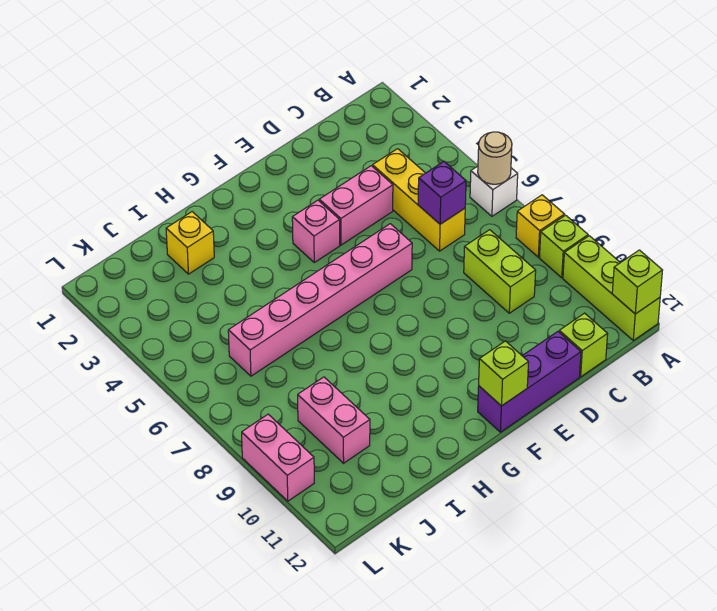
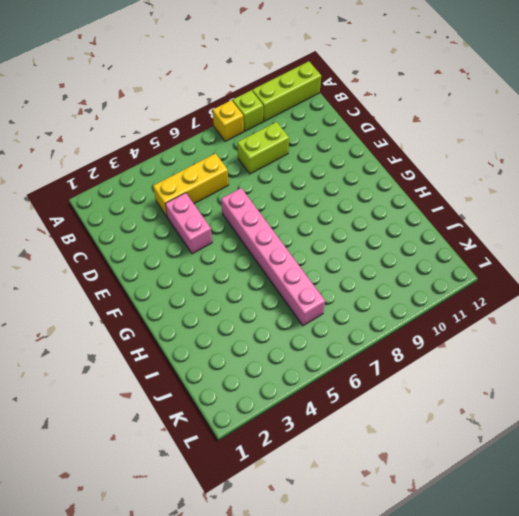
none -> white brick A6 level 1
none -> lime brick C12 level 1
none -> purple brick D12:F12 level 1

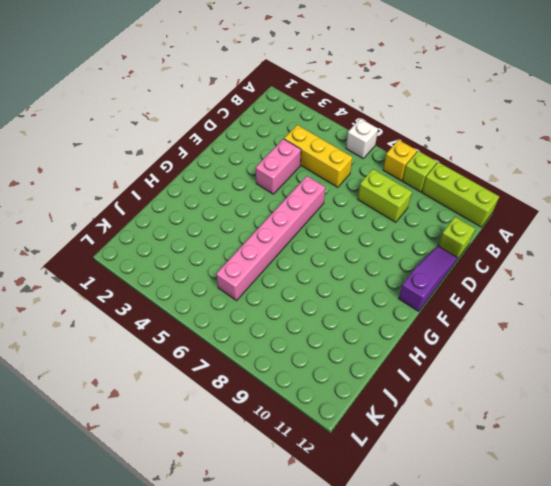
purple slope D12:F12 level 1 top F -> purple brick D12:F12 level 1
none -> pink brick F4 level 1
none -> yellow brick I2 level 1
none -> pink brick J9:J10 level 1

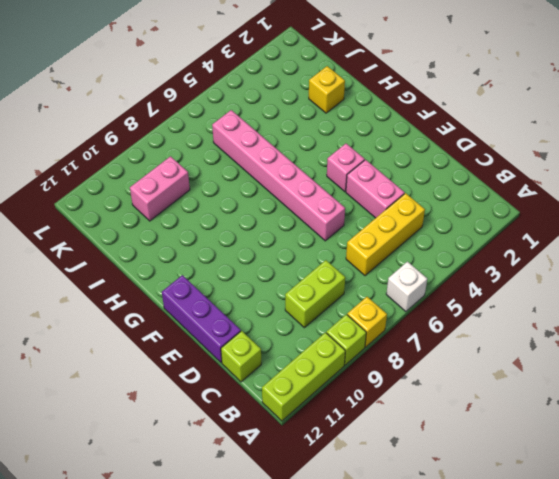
none -> pink brick L9:L10 level 1
none -> tan round brick A6 level 2
none -> lime brick A12 level 2

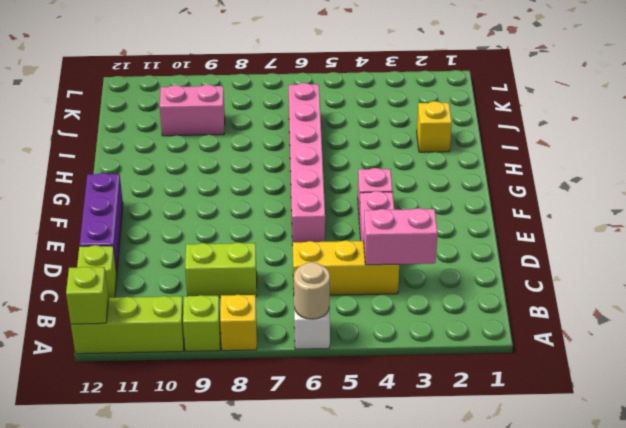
pink brick C3:C4 level 2 -> pink brick L9:L10 level 1
none -> purple brick C6 level 2
none -> lime brick F12 level 2

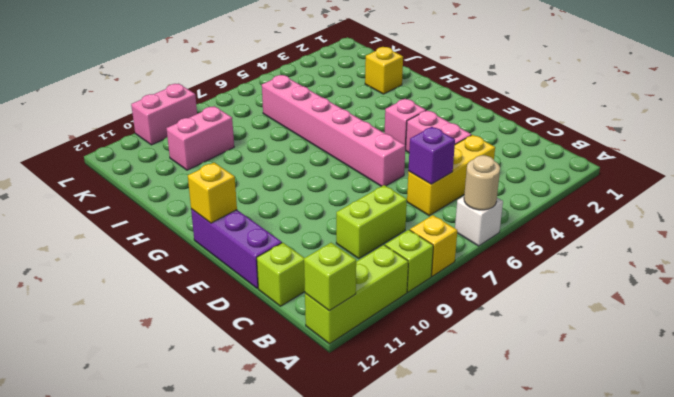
yellow brick F12 level 2 -> lime brick F12 level 2

